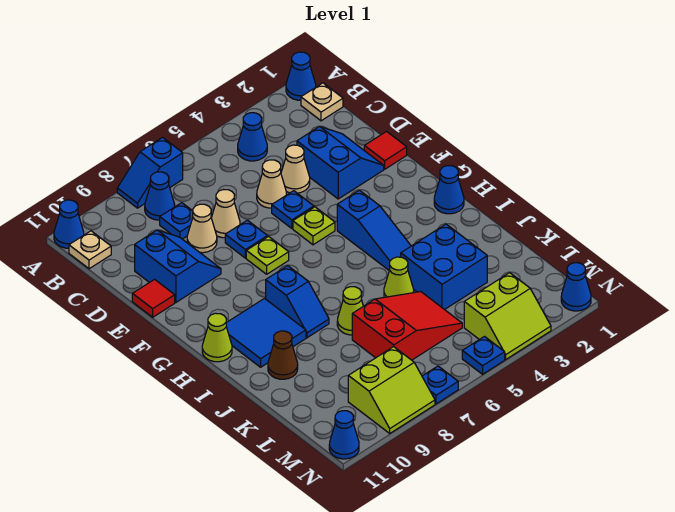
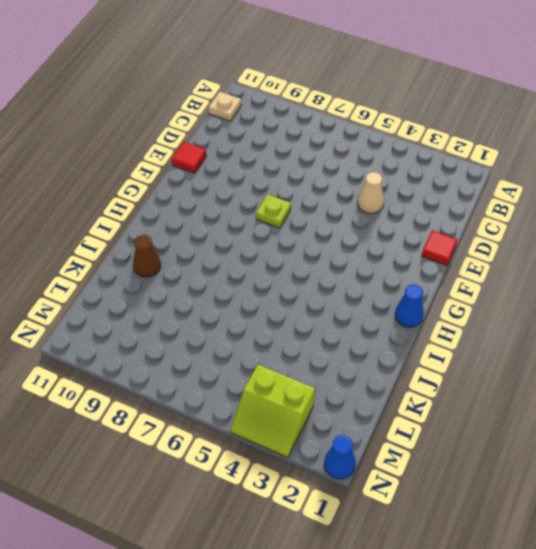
none -> blue cone A1 level 1
none -> blue slope A7:A8 level 1 top 7
none -> blue cone A11 level 1
none -> tan plate B1 level 1

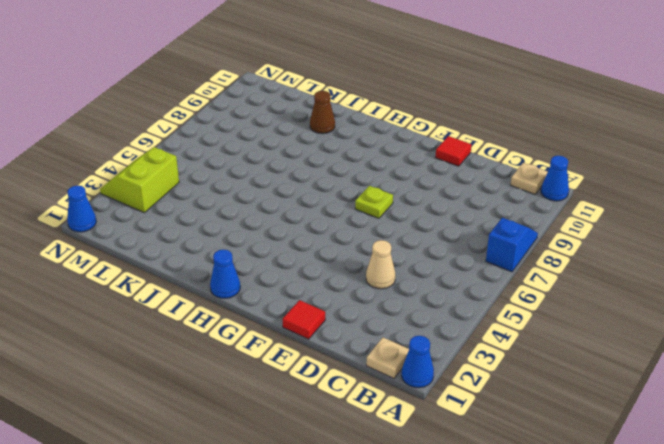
none -> blue cone B4 level 1
none -> blue cone B8 level 1
none -> blue plate C8 level 1
none -> blue slope D2:E3 level 1 top 3

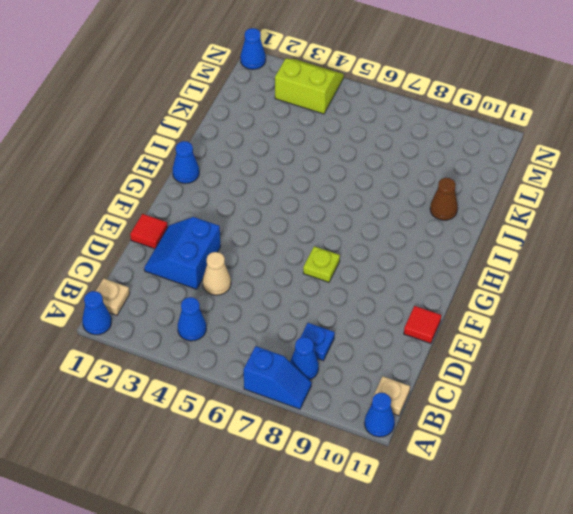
none -> tan cone D5 level 1
none -> tan cone D7 level 1
none -> tan cone D8 level 1
none -> blue slope D9:E10 level 1 top 10

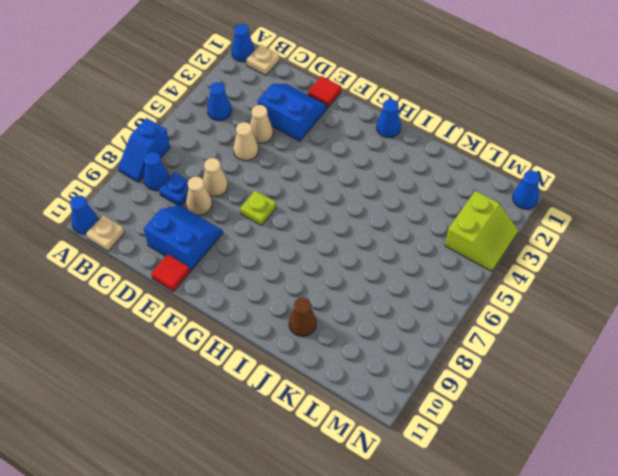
none -> blue plate E5 level 1
none -> blue plate E7 level 1
none -> lime plate F5 level 1
none -> blue slope G4:I4 level 1 top G

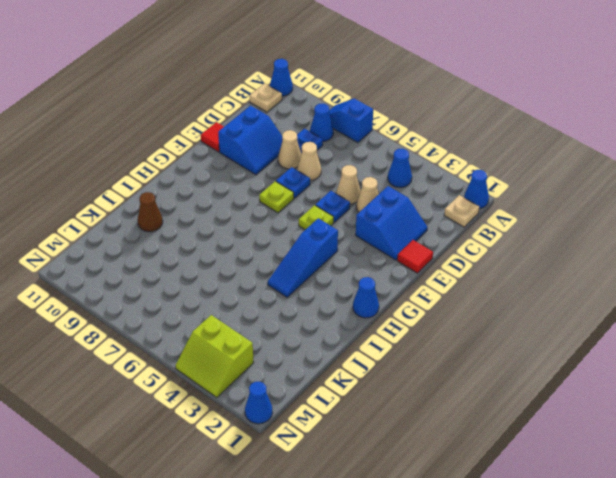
none -> blue slope H8:I8 level 1 top H
none -> blue tile H9:I10 level 1
none -> lime cone H11 level 1
none -> blue brick J3:K4 level 1

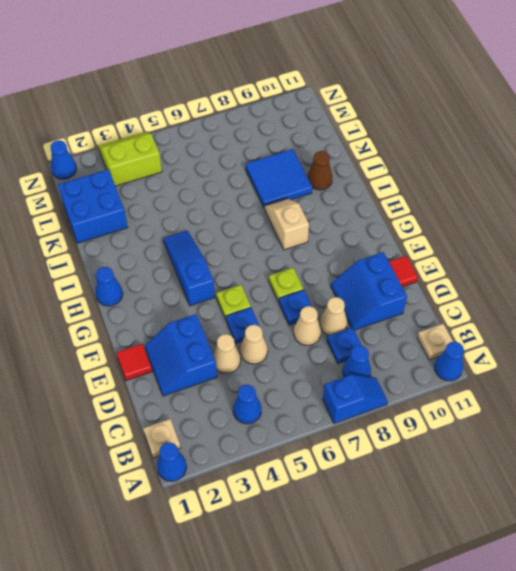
tan slope H8:I8 level 1 top H -> blue slope H8:I8 level 1 top H
blue tile J8:K9 level 1 -> blue tile H9:I10 level 1
blue brick K1:L2 level 1 -> blue brick J3:K4 level 1
none -> lime cone H11 level 1
none -> lime cone J5 level 1
none -> lime cone J7 level 1
none -> red slope K5:L7 level 1 top 7

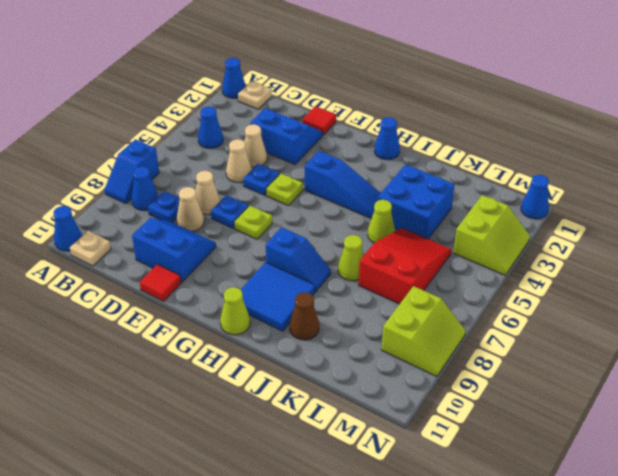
none -> blue plate N5 level 1
none -> blue plate N7 level 1
none -> blue cone N11 level 1

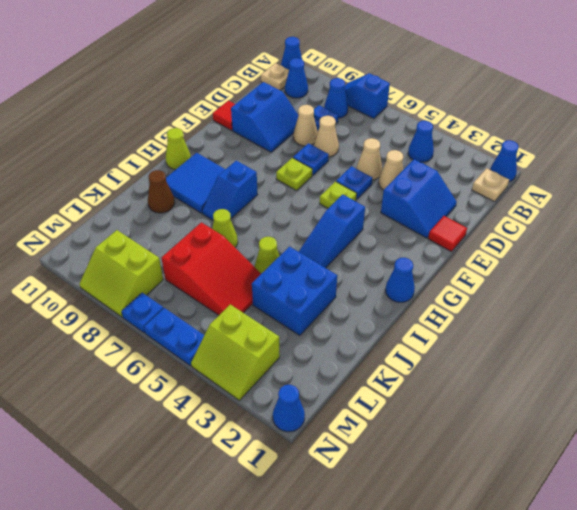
blue cone B10 level 1 -> blue cone N11 level 1
blue plate N5:N6 level 1 -> blue plate N5 level 1

